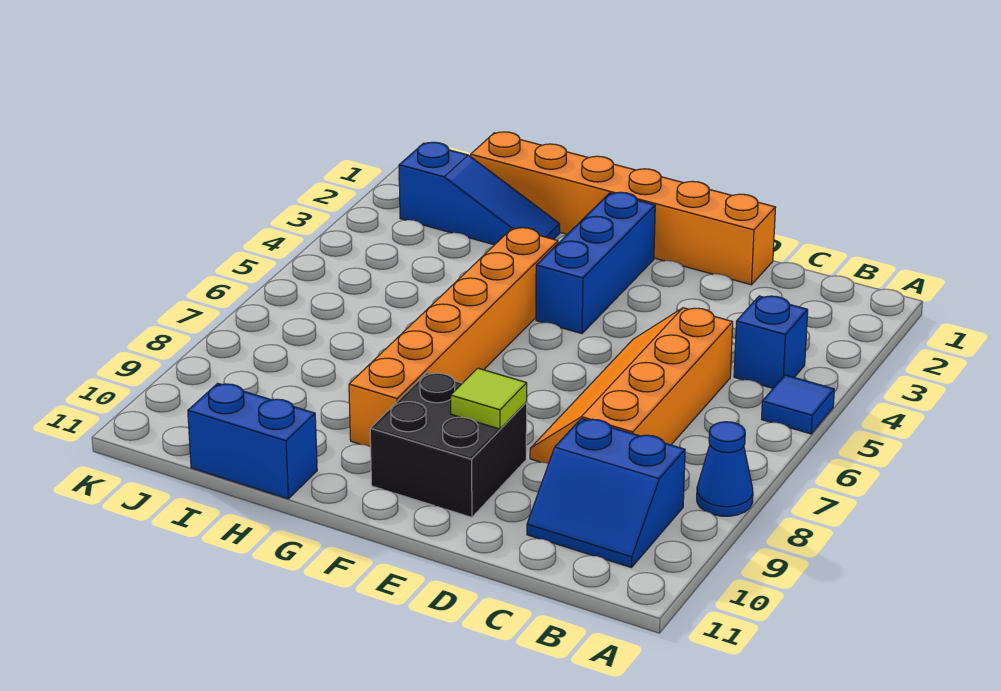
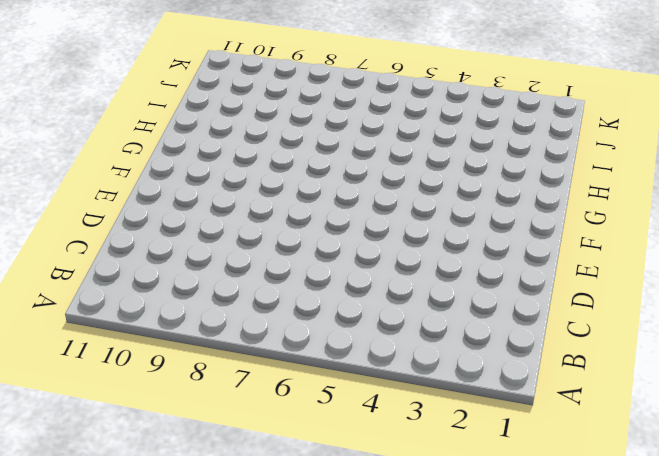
none -> blue tile A5 level 1
none -> blue cone A8 level 1
none -> blue brick B4 level 1

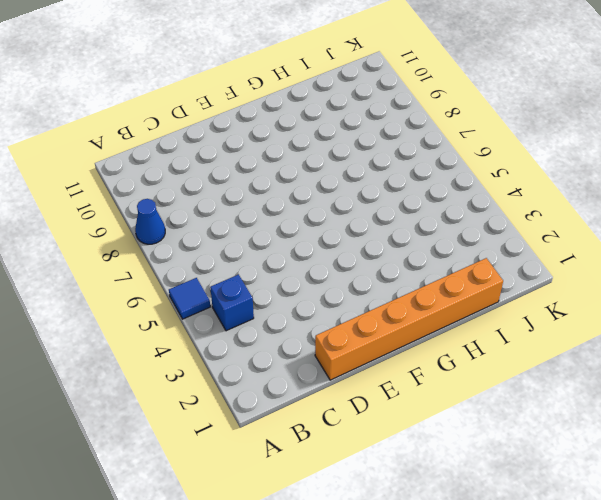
none -> blue slope B9:C10 level 1 top 9
none -> orange slope C5:D8 level 1 top C
none -> black brick E9:F10 level 1

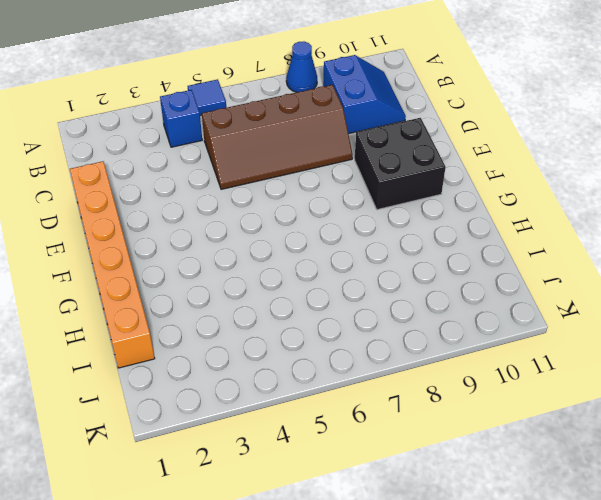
brown slope C5:D8 level 1 top C -> orange slope C5:D8 level 1 top C
none -> blue brick F2:F4 level 1
none -> orange brick G4:G9 level 1
none -> blue slope H2:J2 level 1 top J

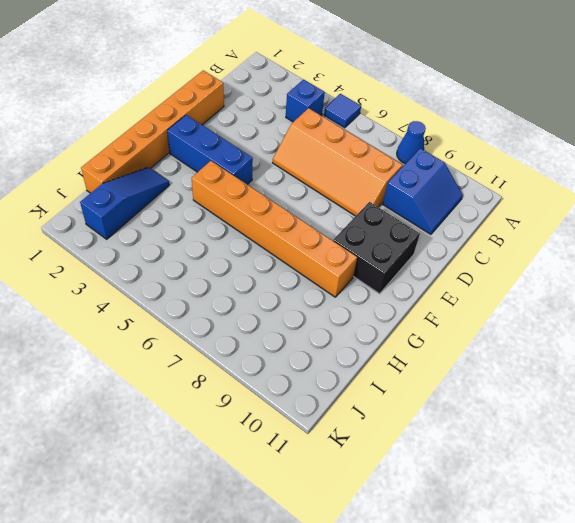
none -> blue brick H11:I11 level 1
none -> lime tile E9 level 2

